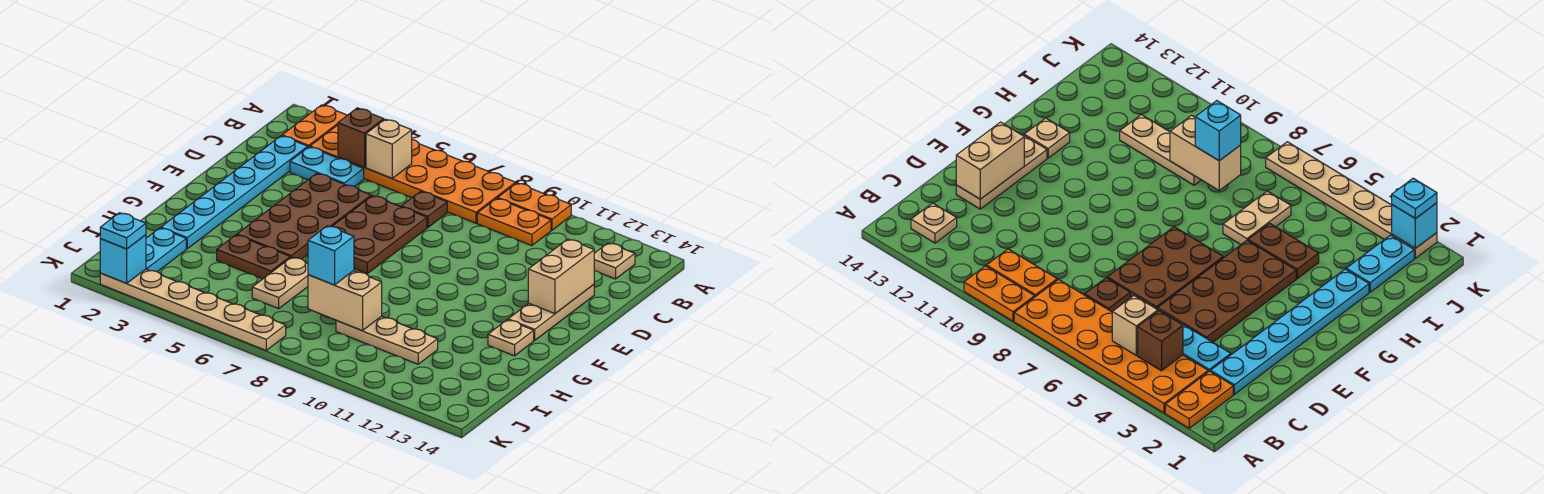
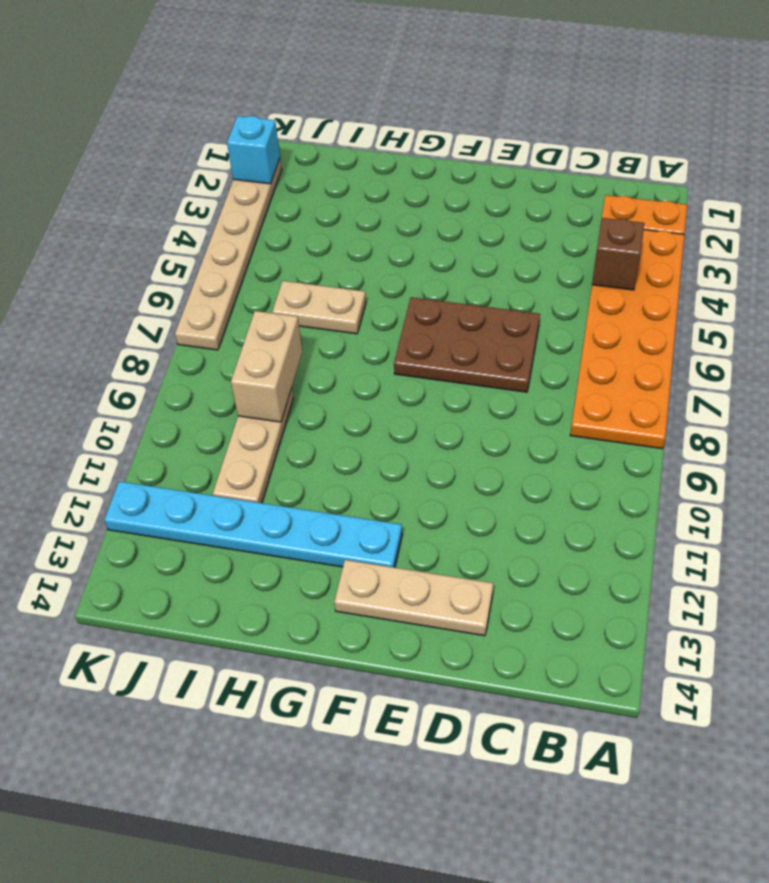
cyan plate F12:K12 level 1 -> cyan plate C2:H2 level 1
none -> orange plate A9:A10 level 1
none -> orange plate B9:B10 level 1
none -> tan plate B13 level 1

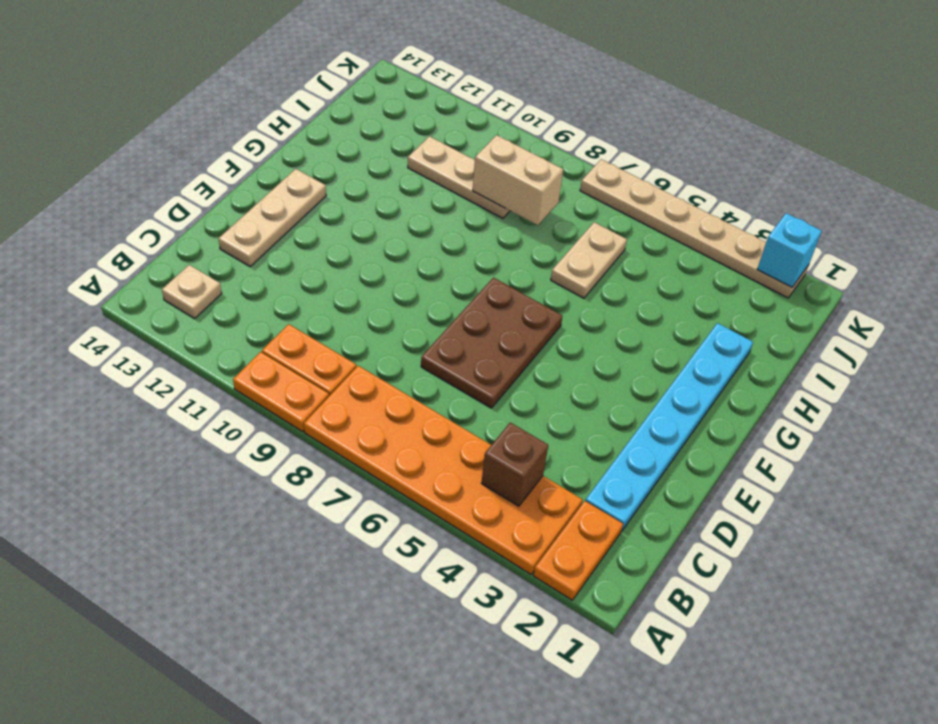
none -> cyan plate C3:C4 level 1
none -> brown plate C7 level 1
none -> brown plate D4:G5 level 1

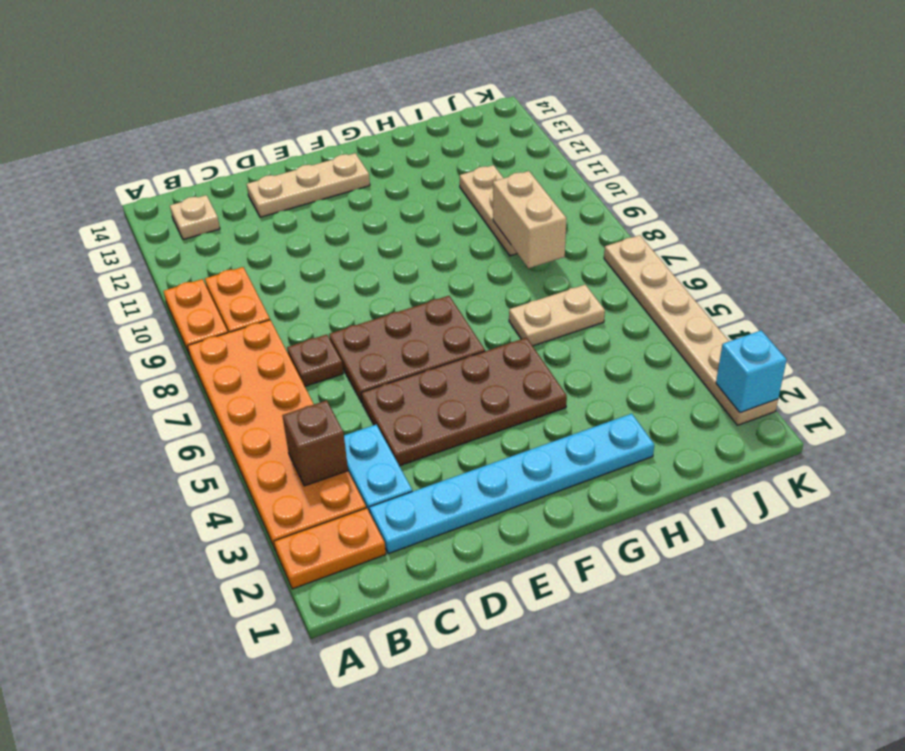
none -> tan plate G13 level 1
none -> brown plate H4:H5 level 1
none -> cyan plate I2:J2 level 1

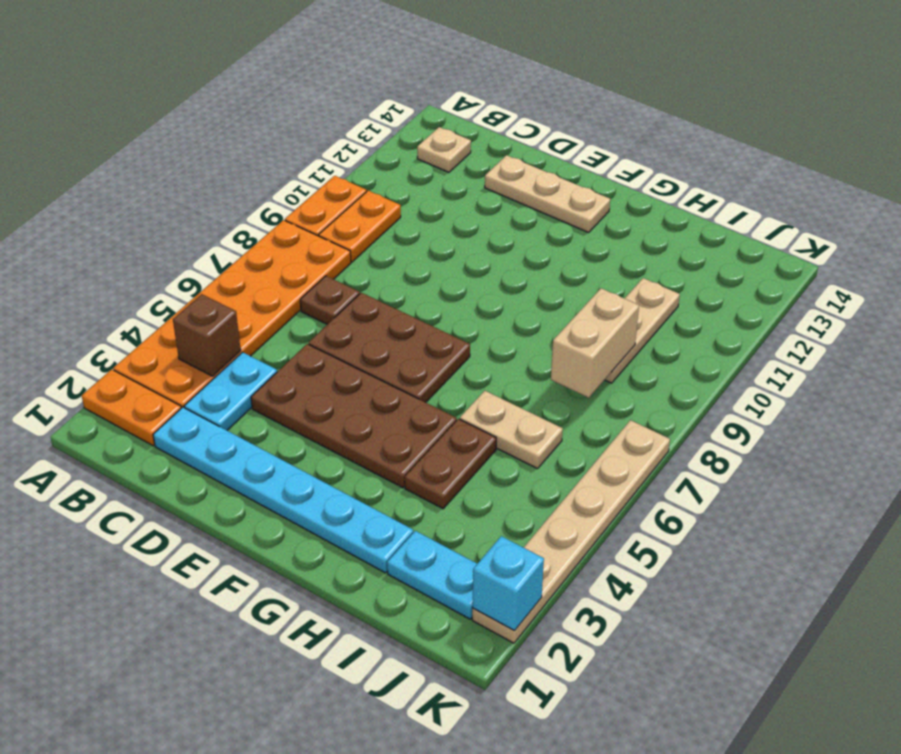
none -> tan plate G13 level 1
none -> tan brick B5 level 2
none -> tan brick D13:E13 level 2

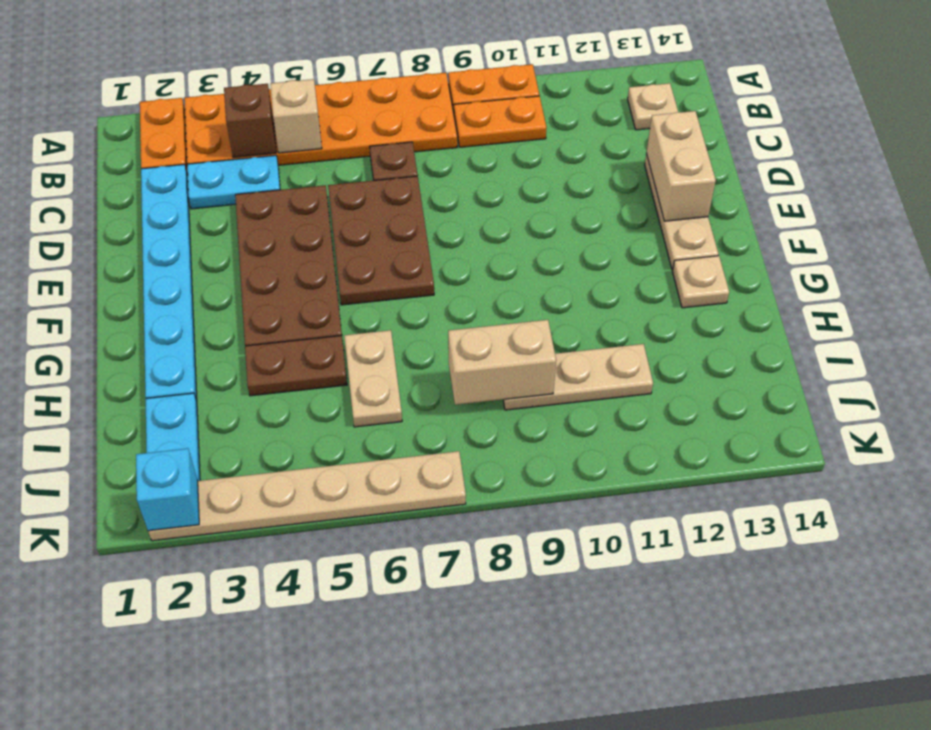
none -> cyan brick I8 level 3
none -> cyan plate K2 level 3

